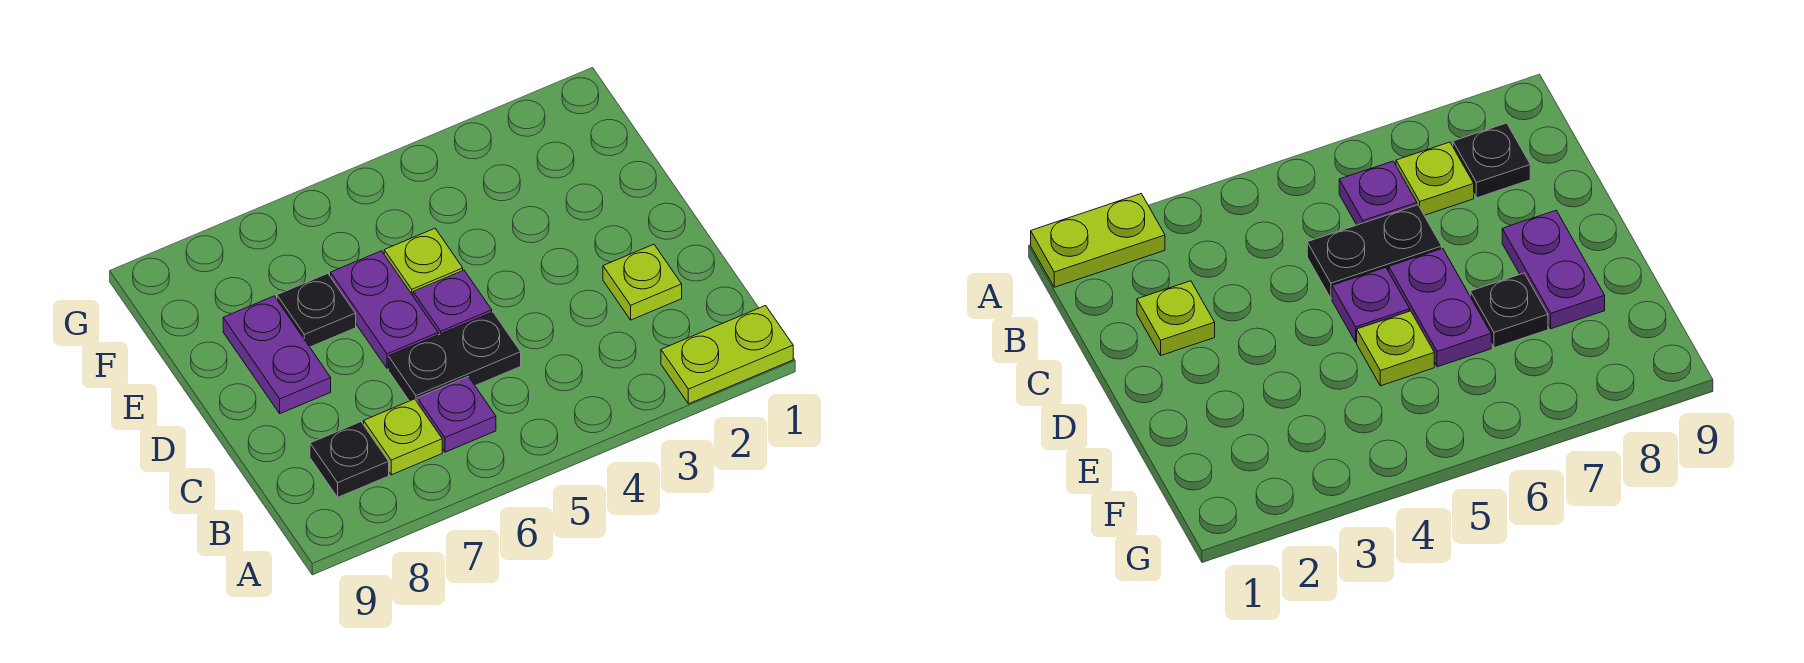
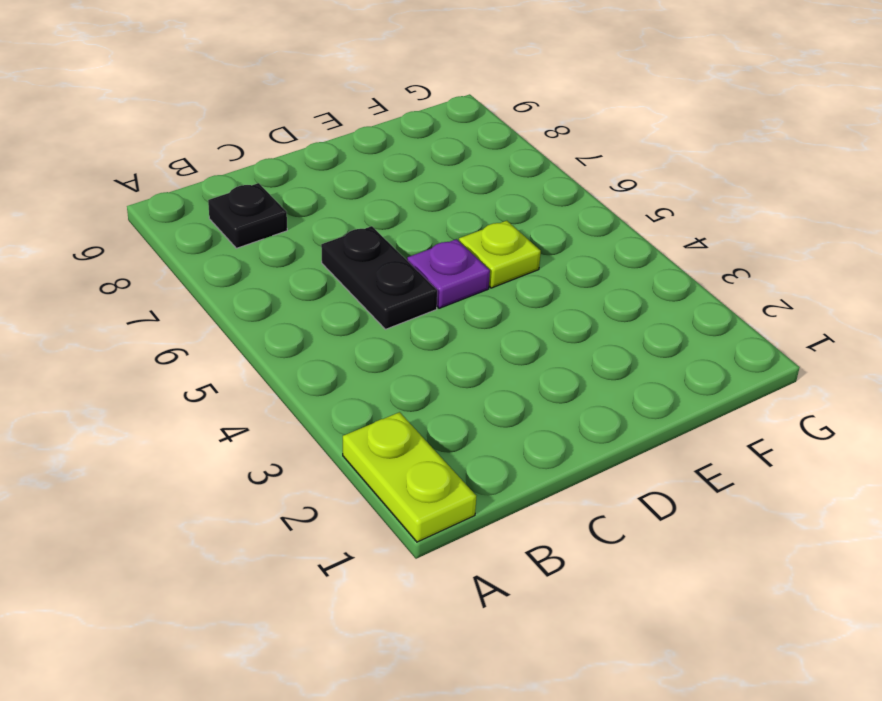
none -> purple plate B6 level 1
none -> lime plate B7 level 1

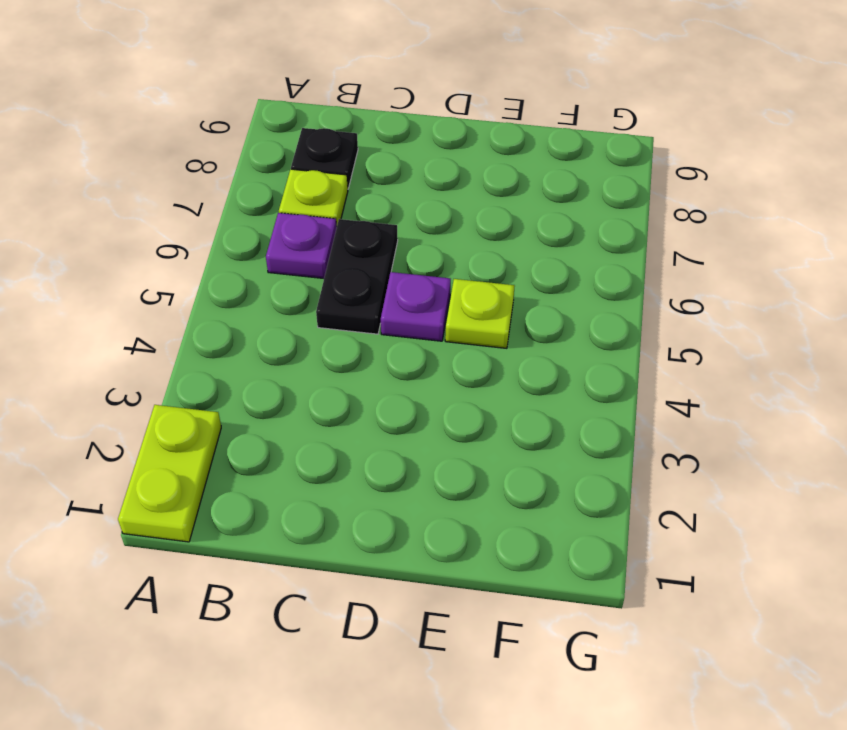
none -> lime plate C2 level 1
none -> purple plate D6:E6 level 1

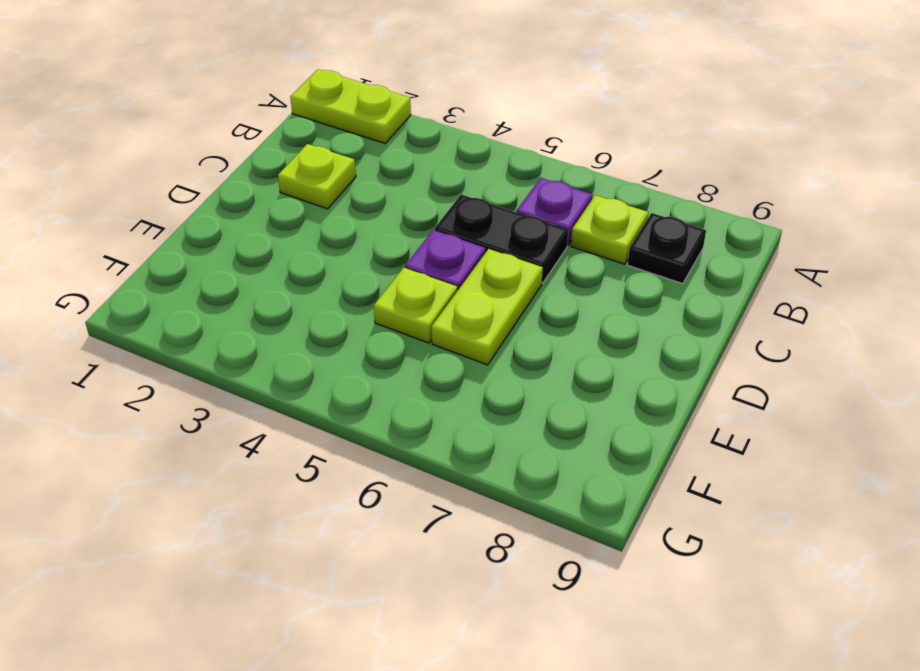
lime plate D6:E6 level 1 -> purple plate D6:E6 level 1
none -> purple plate D8:E8 level 1
none -> black plate E7 level 1

